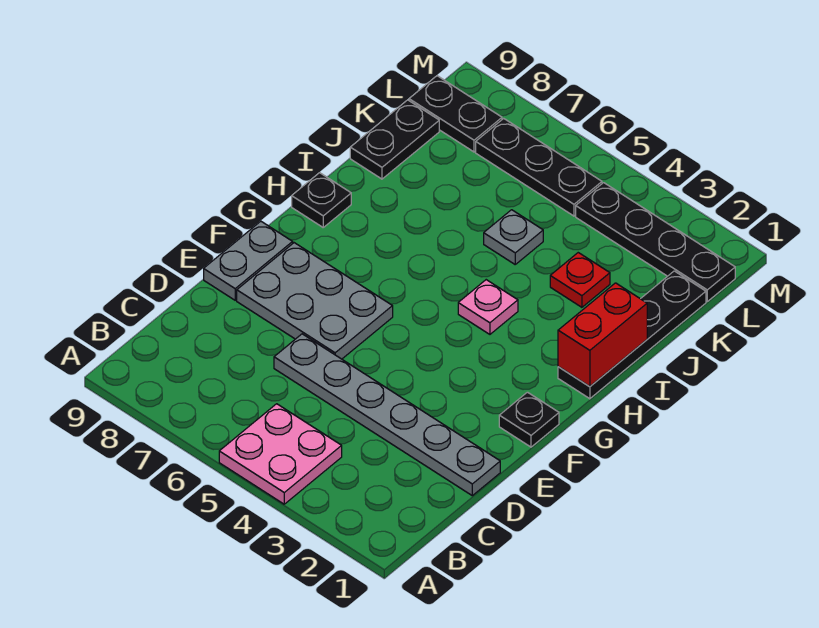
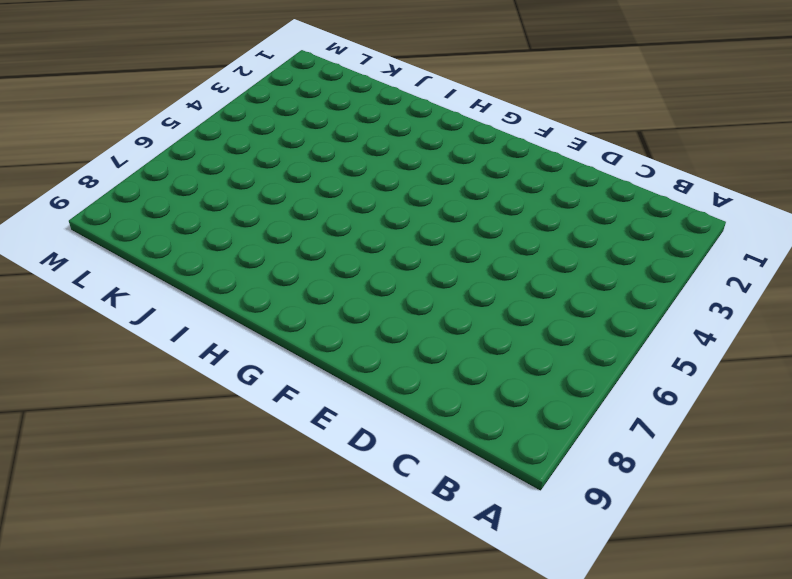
none -> pink plate A4:B5 level 1
none -> grey plate D1:D6 level 1
none -> grey plate E6:F8 level 1

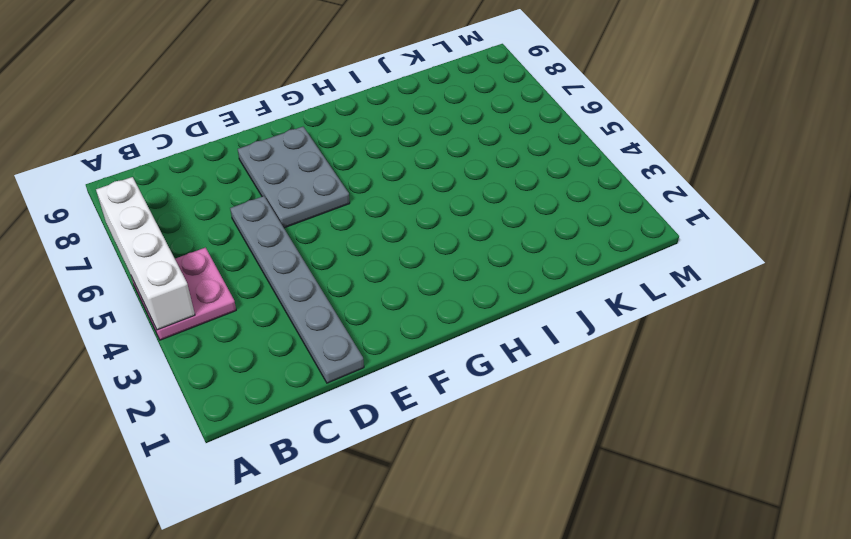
white brick A4:A7 level 2 -> none
none -> grey plate E9:F9 level 1
none -> black plate F1 level 1
none -> black plate H1:K1 level 1

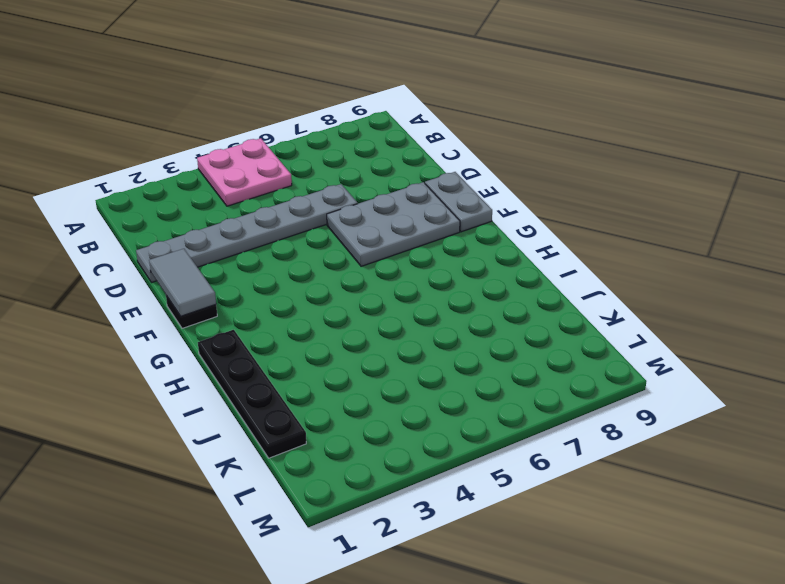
grey tile E1:F1 level 2 -> none
none -> pink plate H4 level 1
none -> black plate H9 level 1
none -> red plate J3 level 1

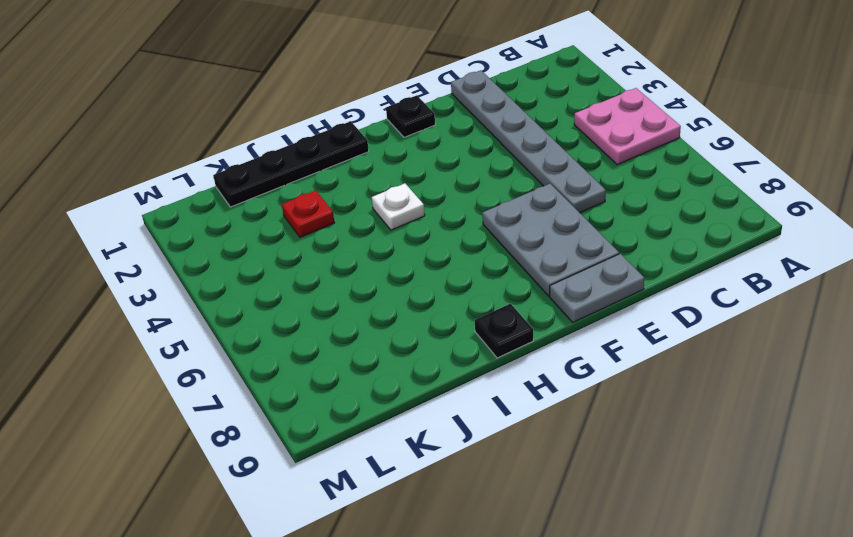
white plate H4 level 1 -> pink plate H4 level 1
none -> grey plate J5 level 1
none -> black plate J9:K9 level 1
none -> black plate L1:L4 level 1

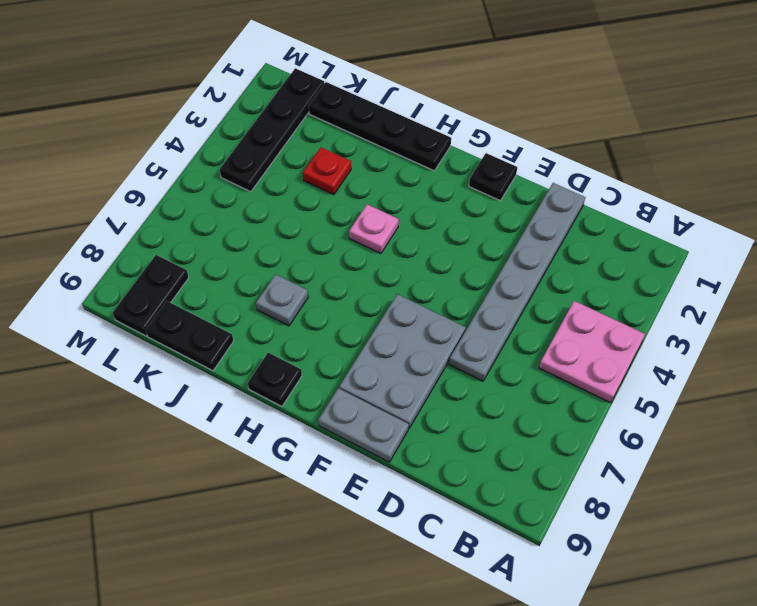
grey plate I7 level 1 -> grey plate J5 level 1
none -> black plate L5:L7 level 1
none -> red brick H1:I1 level 2

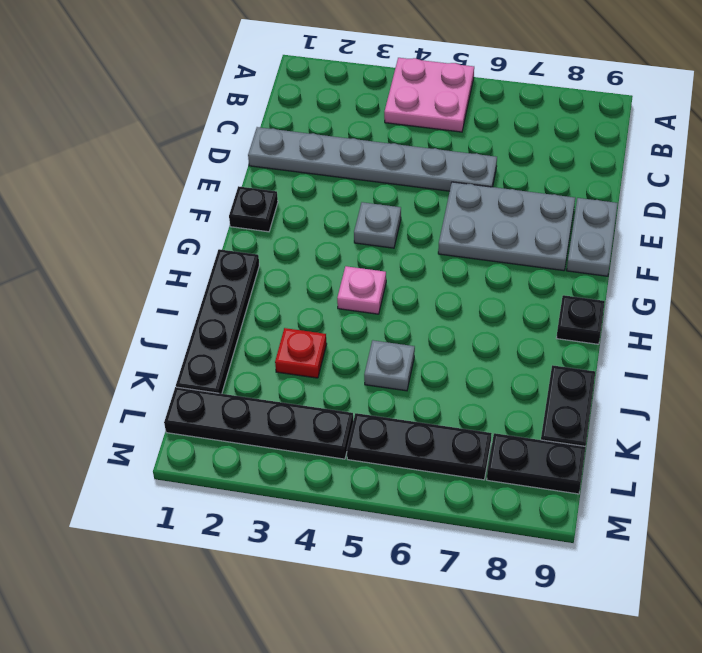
grey plate F4 level 1 -> none
none -> red brick H1:I1 level 2

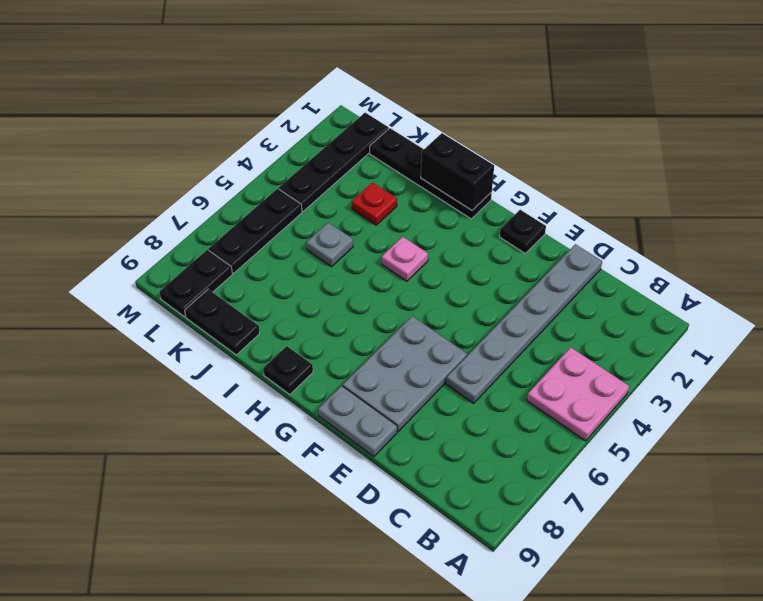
black brick H1:I1 level 2 -> red brick H1:I1 level 2

